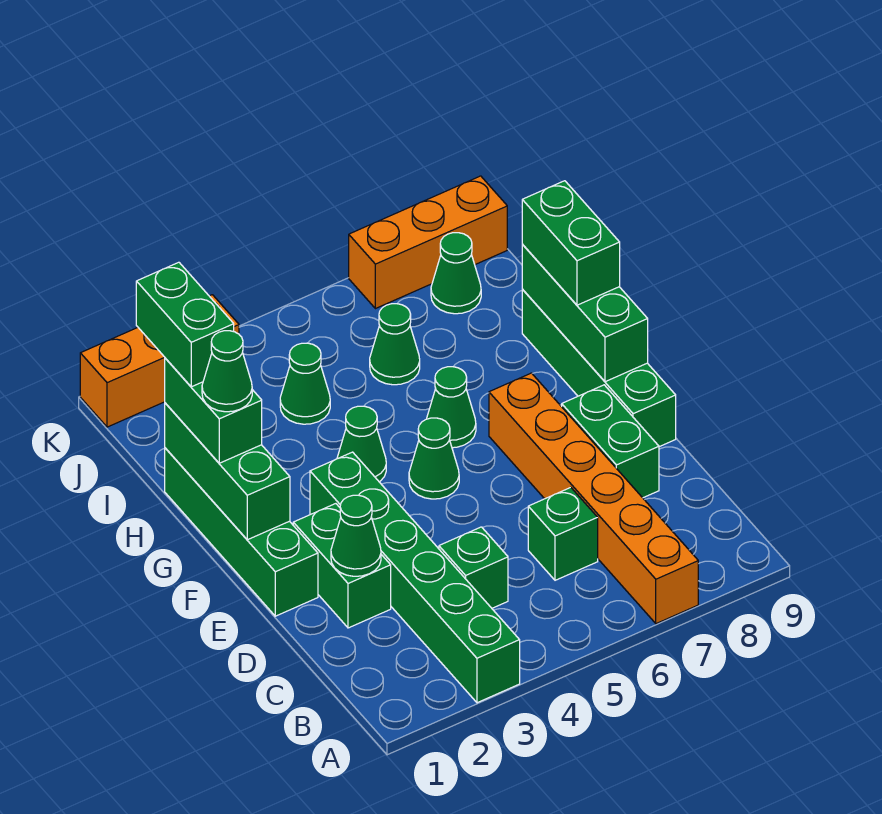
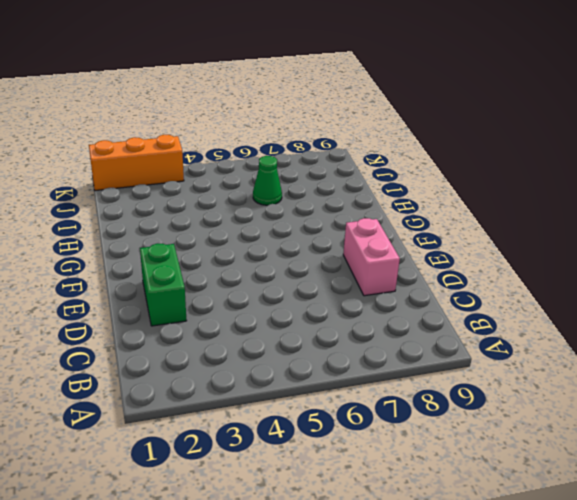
pink brick D8:E8 level 1 -> green brick D8:E8 level 1
none -> green brick A3:F3 level 1
none -> orange brick A7:F7 level 1
none -> green brick C4 level 1

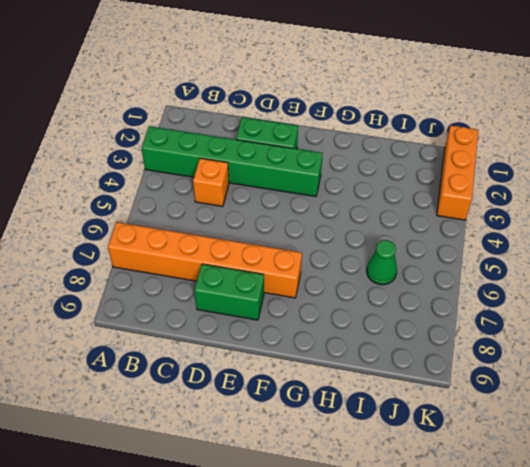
orange brick C4 level 1 -> green brick C4 level 1
none -> green brick C6 level 1
none -> green brick E1:H1 level 1
none -> green brick E9:H9 level 1

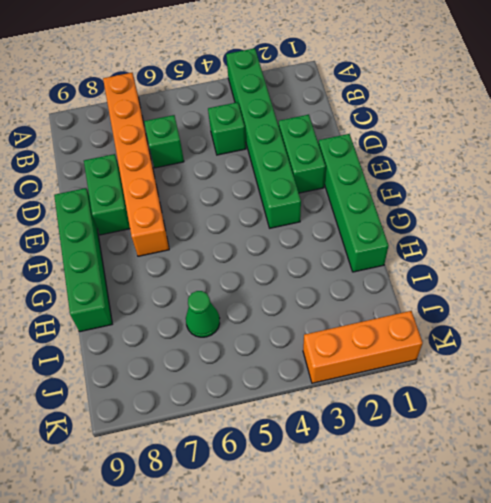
none -> green cone F5 level 1
none -> green cone G4 level 1
none -> green cone G6 level 1

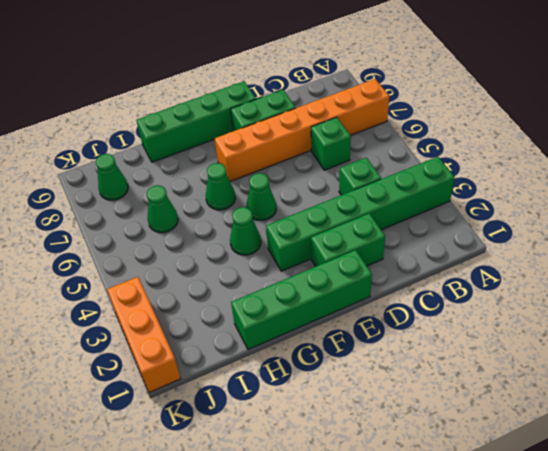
none -> green cone I4 level 1
none -> orange brick K7:K9 level 1
none -> green cone D2 level 2

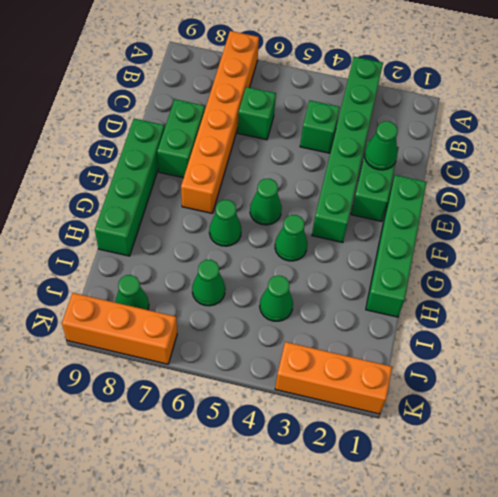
none -> green brick F1:H1 level 2
none -> green brick F9:H9 level 2
none -> green brick G1:H1 level 3

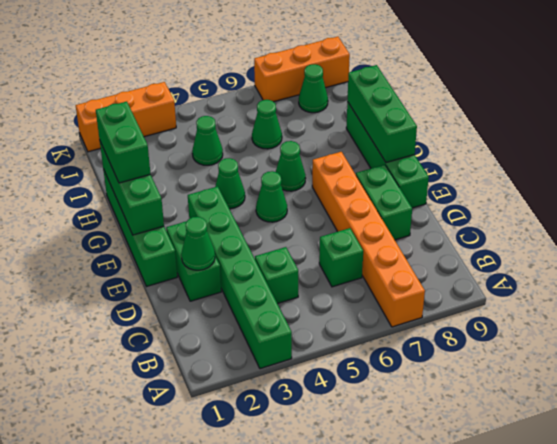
none -> green brick G9:H9 level 3
none -> green cone G1 level 4
none -> green brick H1:I1 level 4

